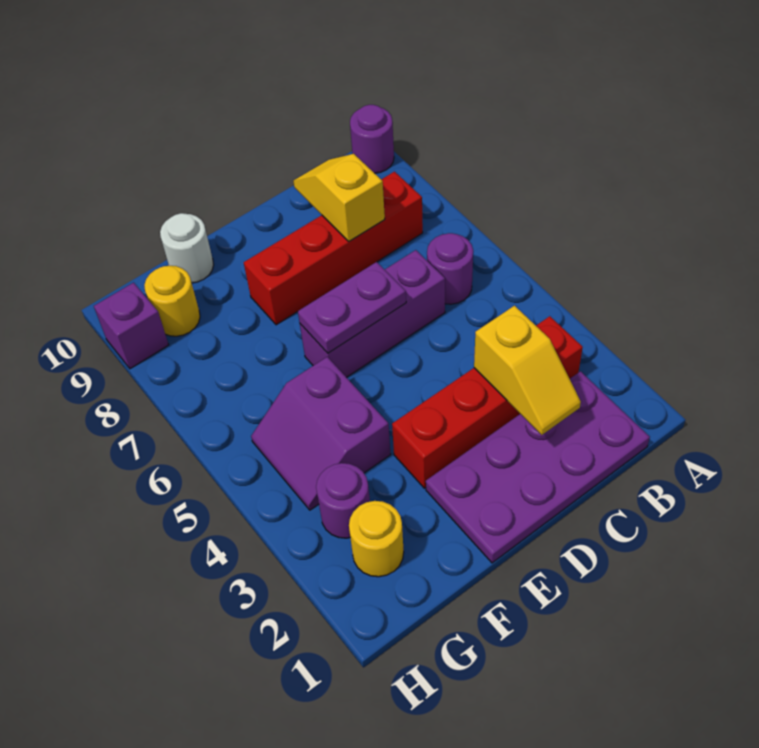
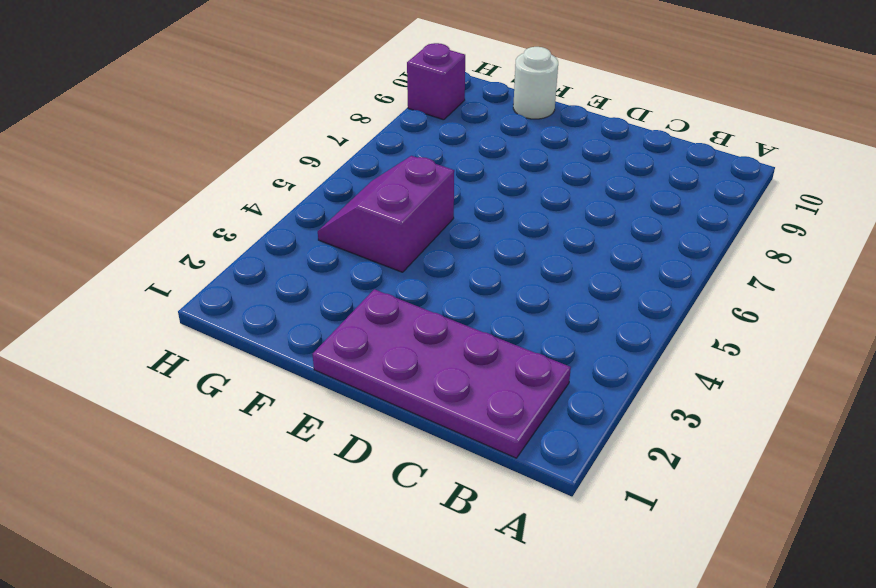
none -> purple round brick A10 level 1
none -> red brick B3:E3 level 1
none -> purple round brick B6 level 1

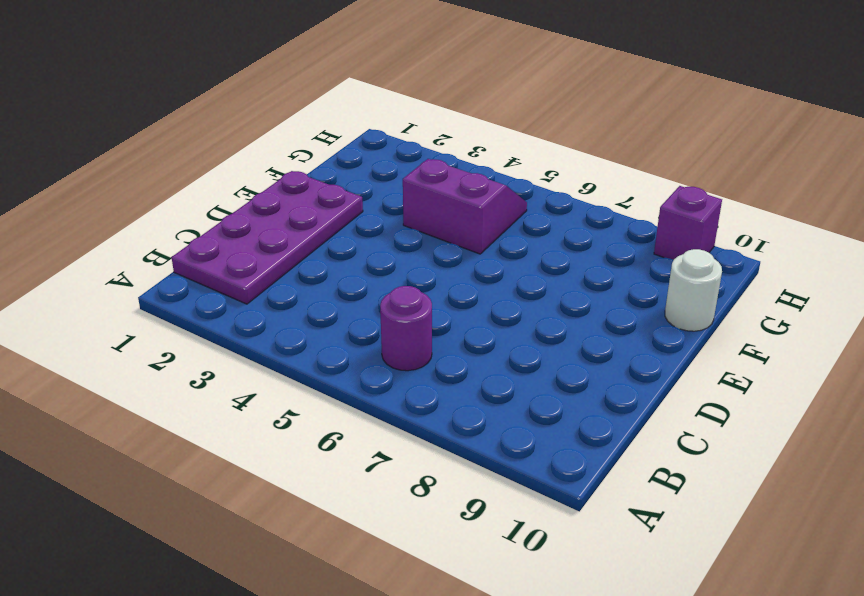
none -> purple round brick A10 level 1
none -> red brick B3:E3 level 1
none -> red brick B8:E8 level 1

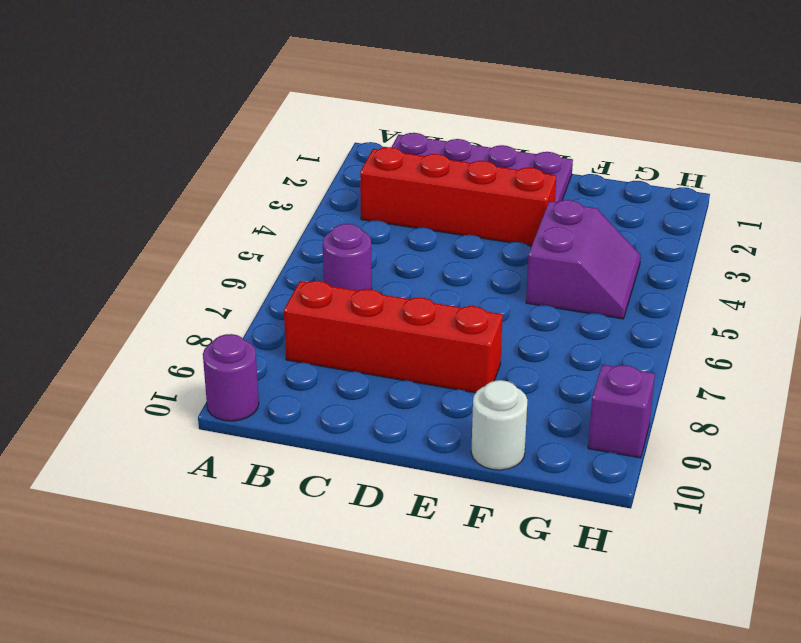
none -> purple brick C6:E6 level 1
none -> yellow round brick G2 level 1
none -> purple round brick G3 level 1

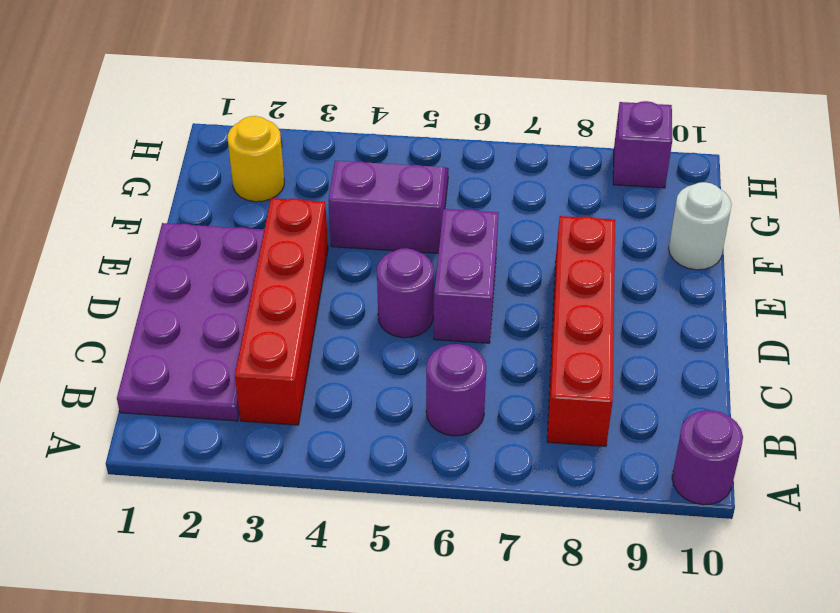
purple round brick D5 level 1 -> purple round brick G3 level 1
purple brick D6:E6 level 1 -> purple brick C6:E6 level 1
none -> yellow round brick G9 level 1
none -> yellow slope C2:C3 level 2 top 3
none -> yellow slope C8:C9 level 2 top 8

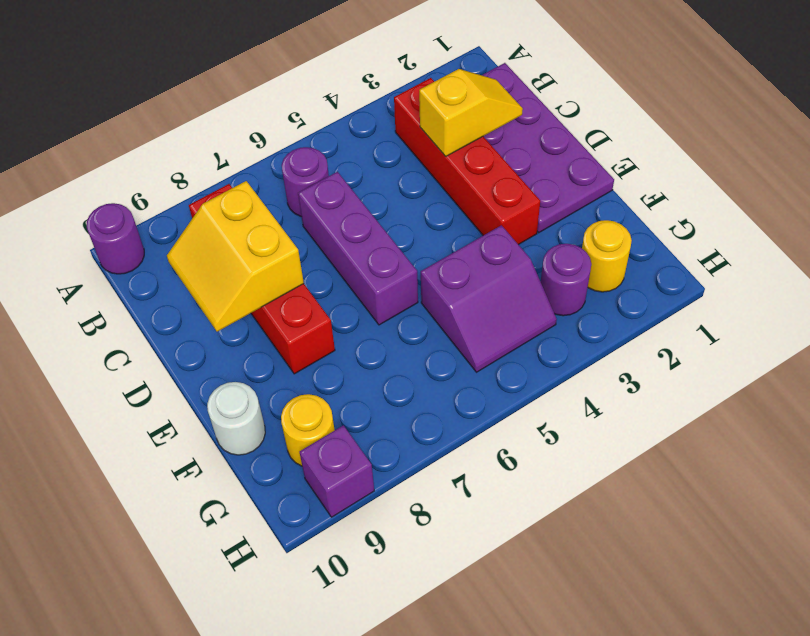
yellow slope C8:D9 level 2 top 8 -> yellow slope C8:C9 level 2 top 8
none -> purple plate D6:E6 level 2

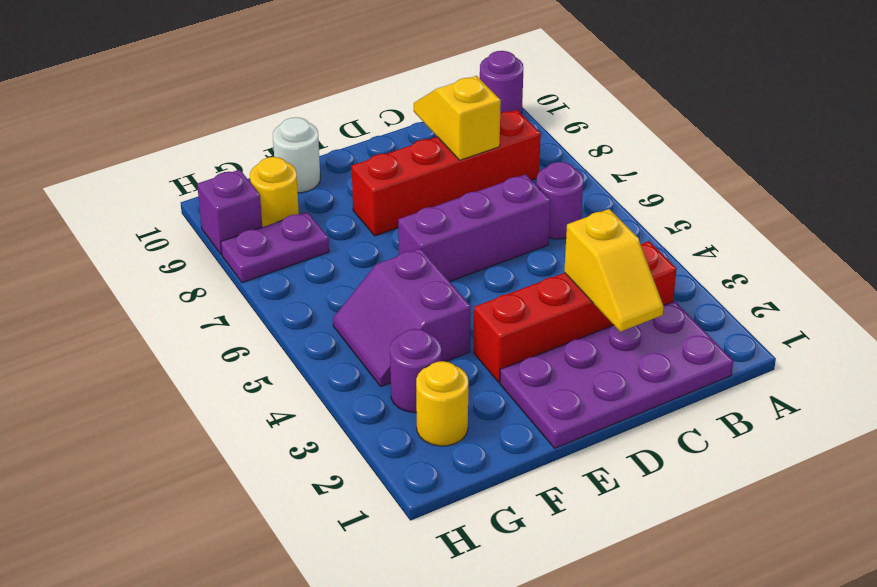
purple plate G8:H8 level 1 -> purple plate D6:E6 level 2

